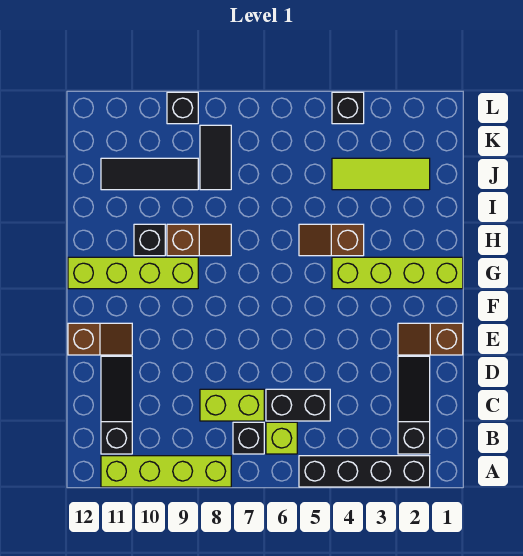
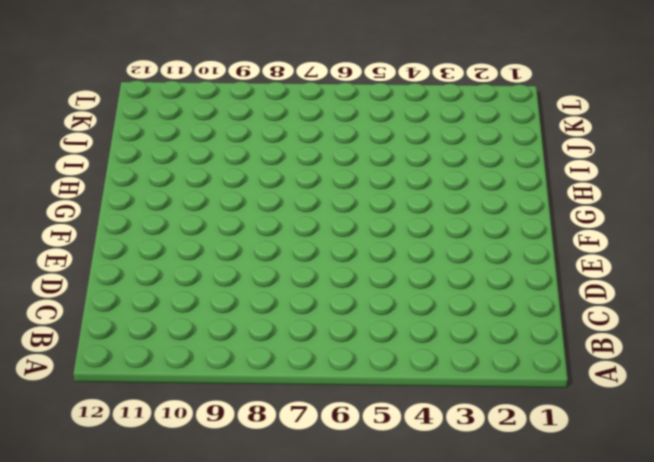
none -> black brick A2:A5 level 1
none -> lime brick A8:A11 level 1
none -> black slope B2:D2 level 1 top B

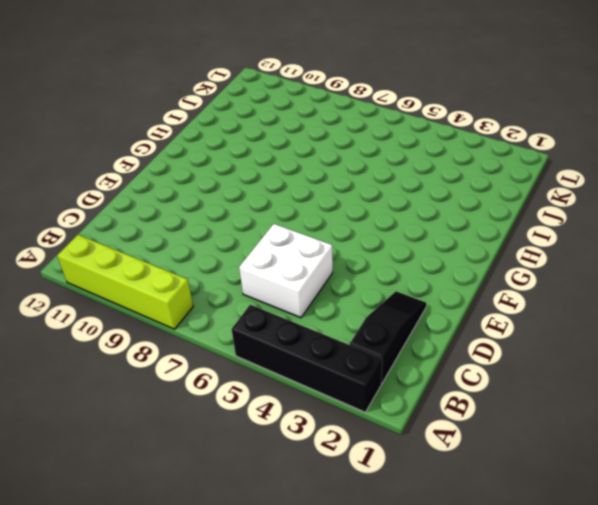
white brick C5:D6 level 1 -> black brick C5:C6 level 1
none -> lime brick B6 level 1
none -> black brick B7 level 1
none -> black slope B11:D11 level 1 top B

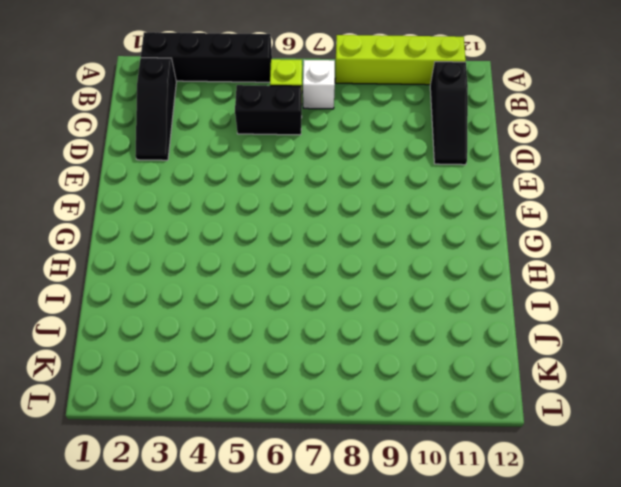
white brick B7 level 1 -> black brick B7 level 1
none -> lime brick C7:C8 level 1
none -> brown slope E1:E2 level 1 top 1
none -> brown slope E11:E12 level 1 top 12

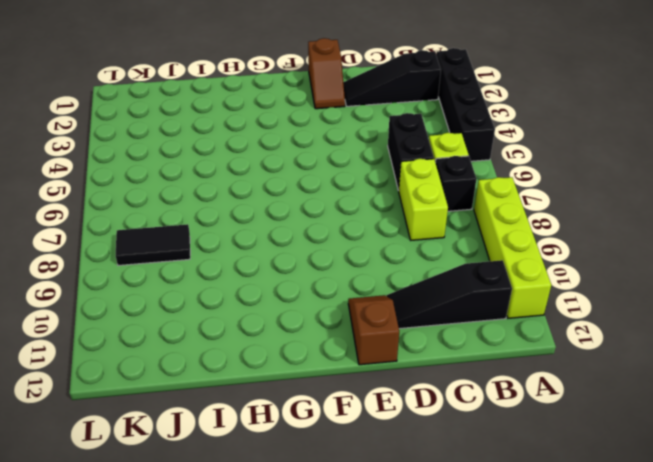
none -> lime brick G1:G4 level 1
none -> lime brick G9:G12 level 1
none -> brown slope H4:H5 level 1 top 4

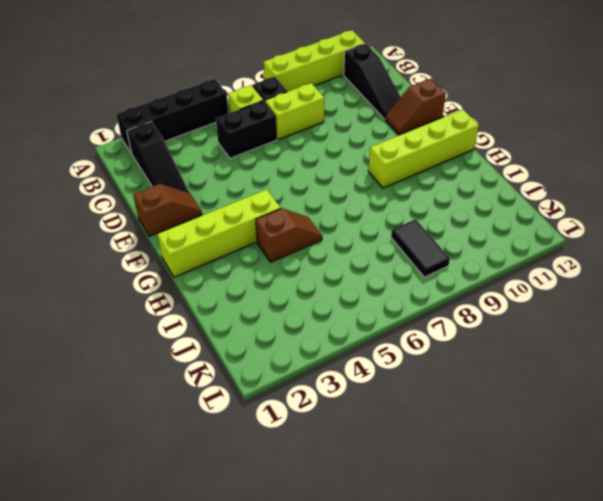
none -> brown slope H8:H9 level 1 top 9
none -> black brick H10 level 1
none -> lime tile J2:J4 level 1

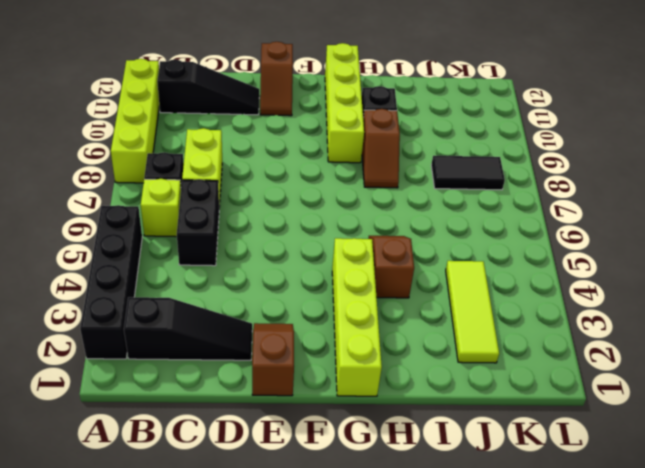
none -> black tile J9:J11 level 1
none -> black brick L4 level 1
none -> black brick L9 level 1

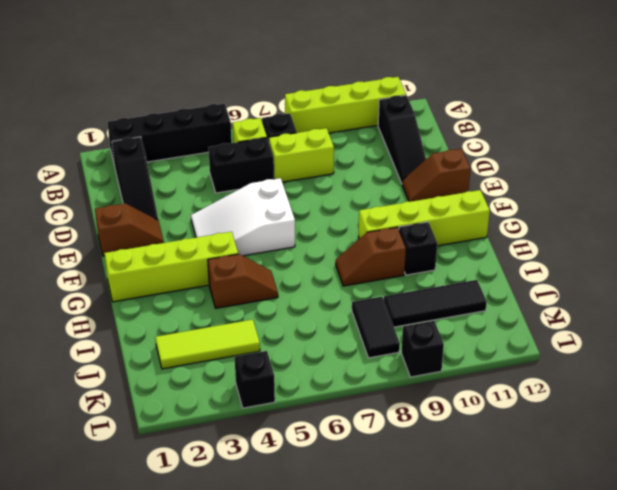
white slope E4:F6 level 1 top 6 -> none

